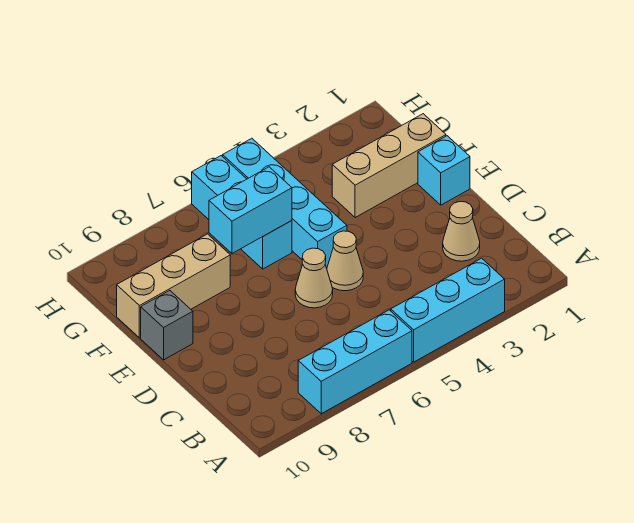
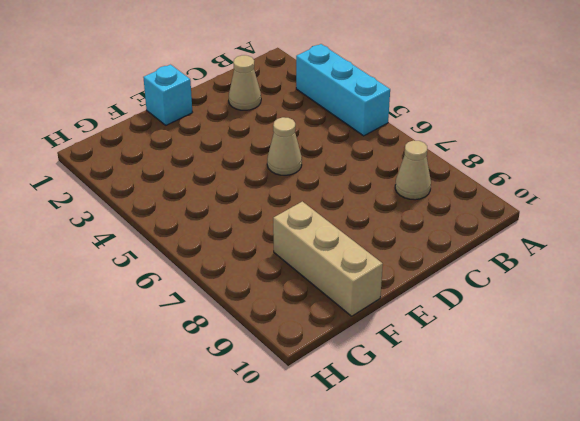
tan cone B8 level 1 -> tan cone D6 level 1
none -> cyan brick A6:A8 level 1
none -> cyan brick E5:H5 level 1
none -> grey brick E10 level 1

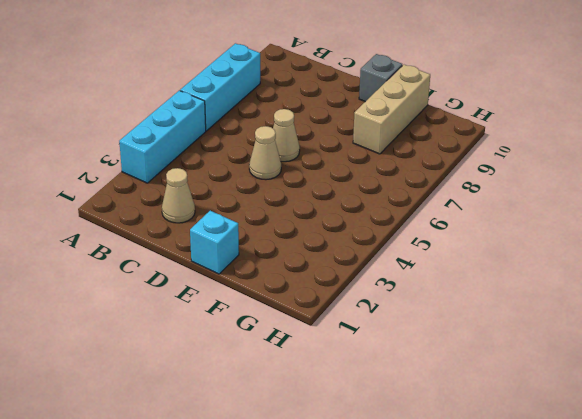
none -> cyan brick E5:H5 level 1
none -> tan brick F1:F3 level 1
none -> cyan brick F6:H6 level 1

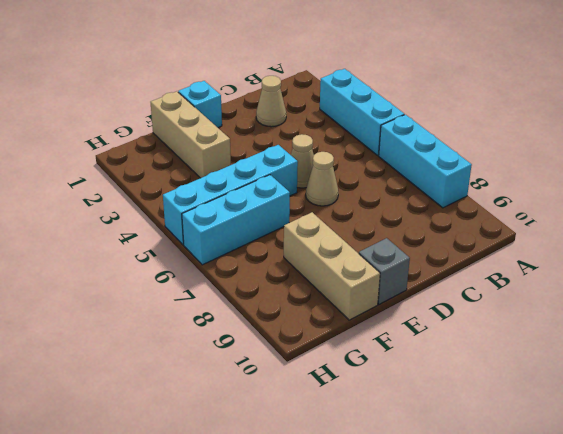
none -> cyan brick F6:F7 level 2

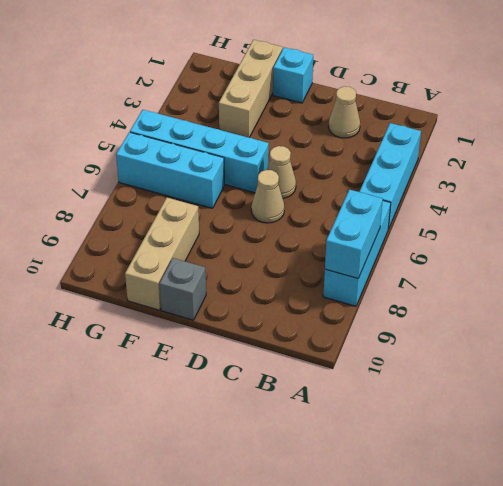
cyan brick A7:A8 level 2 -> cyan brick F6:F7 level 2

